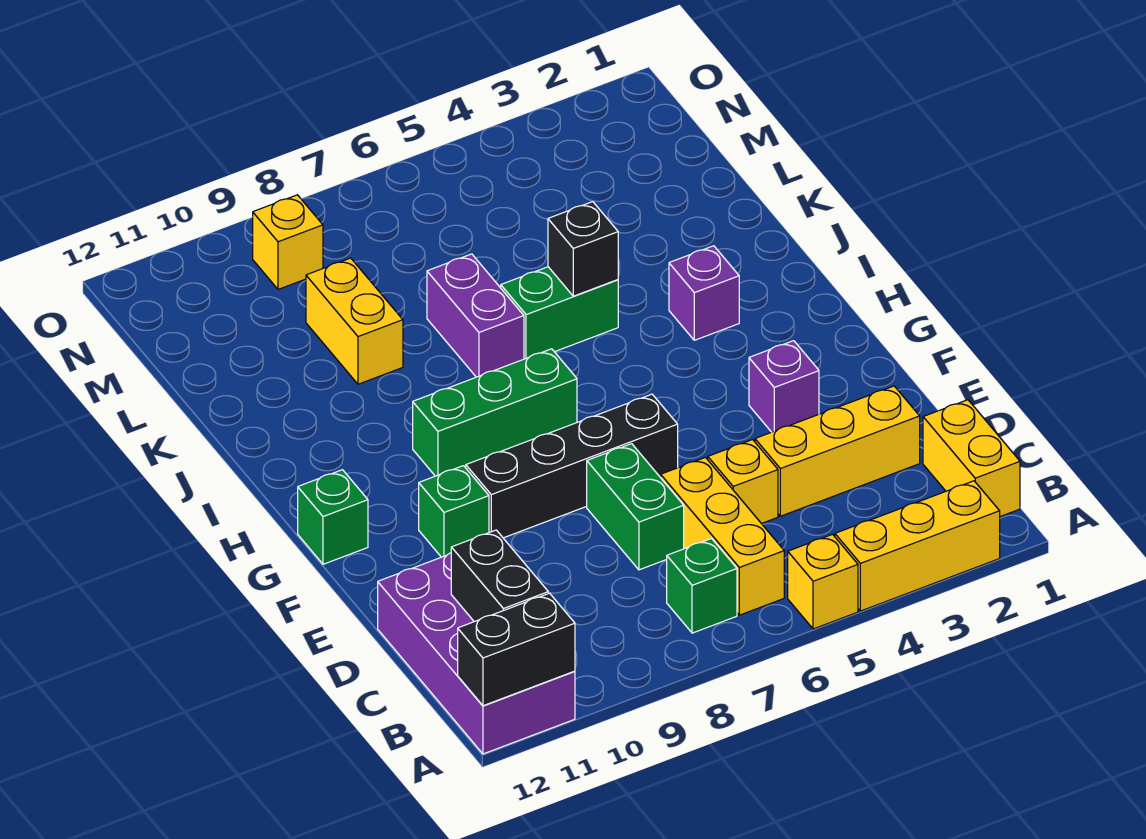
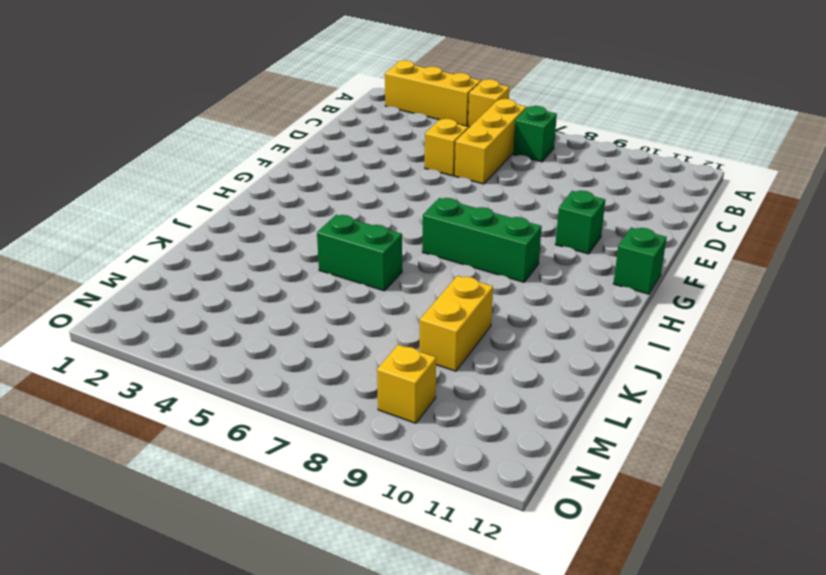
none -> purple brick A11:D12 level 1
none -> yellow brick B1:C1 level 1
none -> yellow brick D2:D4 level 1

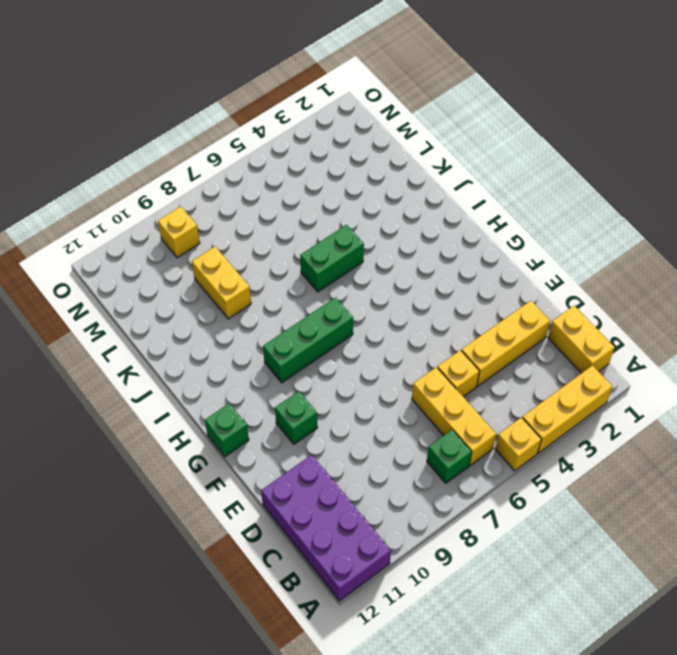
none -> green brick D7:E7 level 1
none -> purple brick F3 level 1
none -> black brick F6:F9 level 1

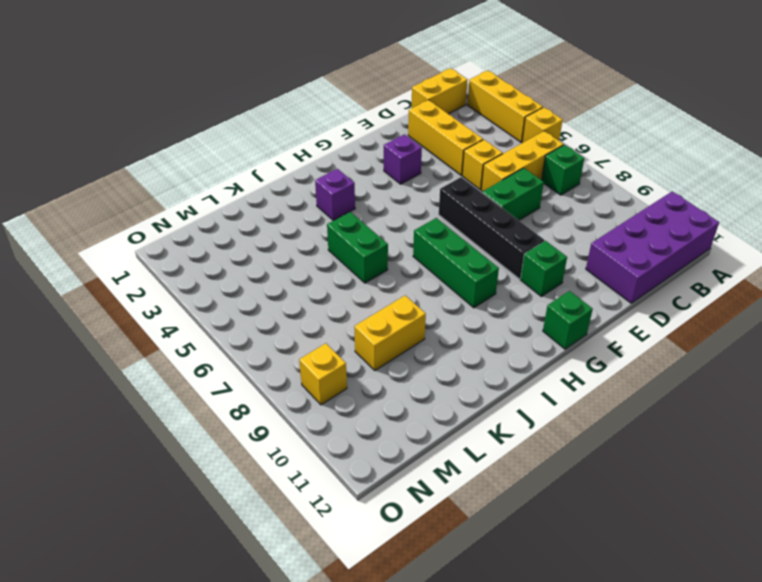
none -> purple brick J7:K7 level 1
none -> black brick A11:A12 level 2
none -> black brick B11:C11 level 2

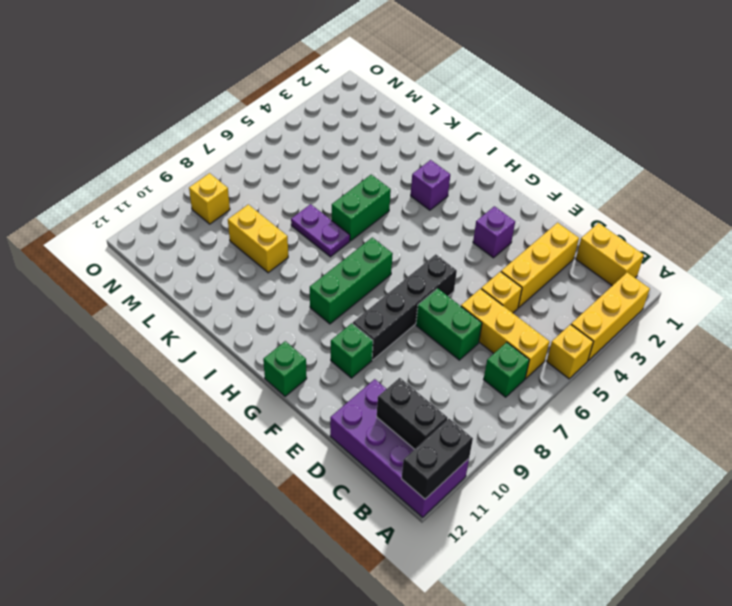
purple plate J7:K7 level 1 -> purple brick J7:K7 level 1
none -> black brick J5 level 2

